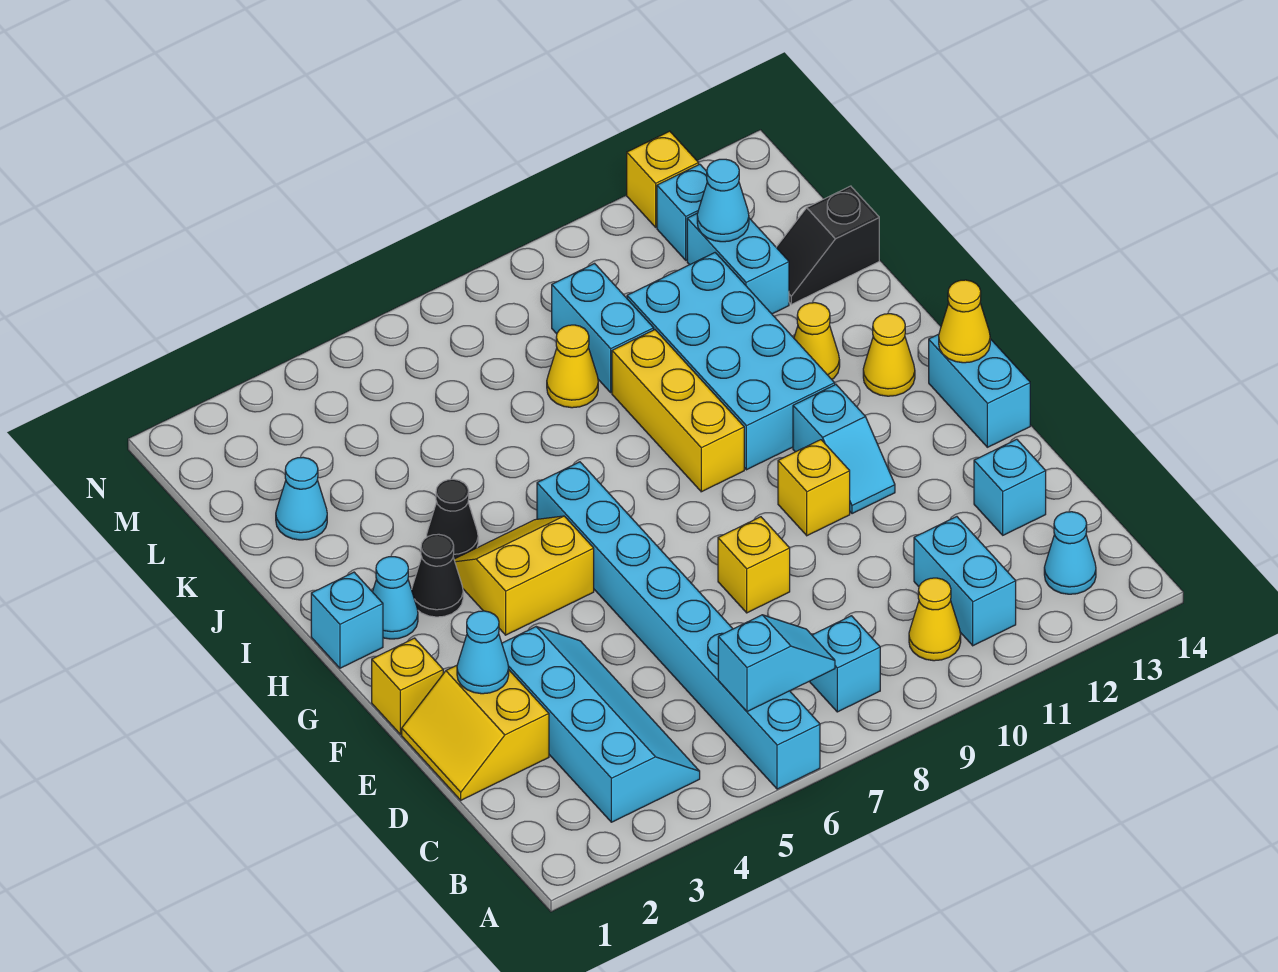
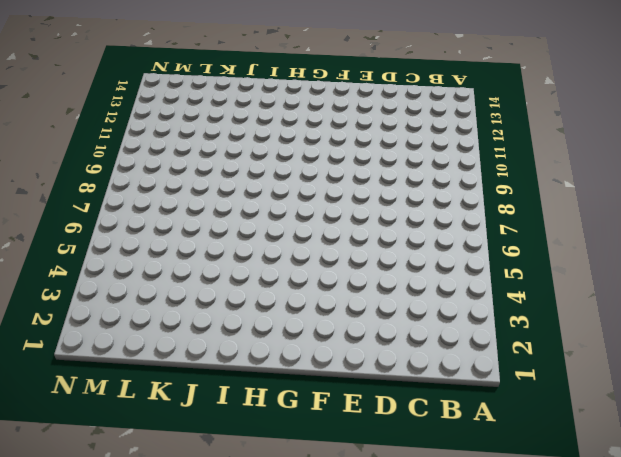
none -> cyan brick A6:H6 level 1
none -> cyan slope B3:E4 level 1 top 3
none -> cyan brick B8 level 1
none -> yellow cone B10 level 1

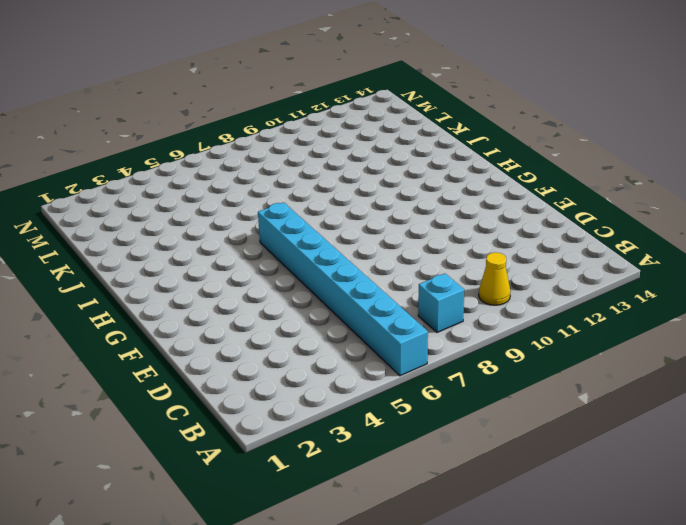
none -> cyan slope B3:E4 level 1 top 3
none -> cyan brick B11:C11 level 1
none -> cyan cone B13 level 1
none -> yellow slope D1:E2 level 1 top 2

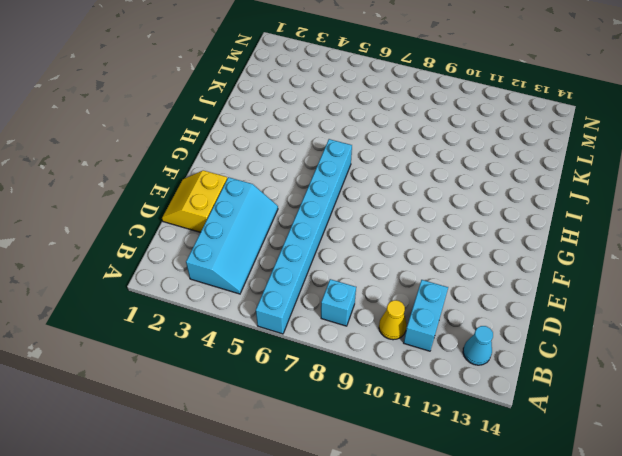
none -> cyan brick D13 level 1
none -> yellow brick E8 level 1
none -> yellow brick F1 level 1
none -> yellow brick F10 level 1

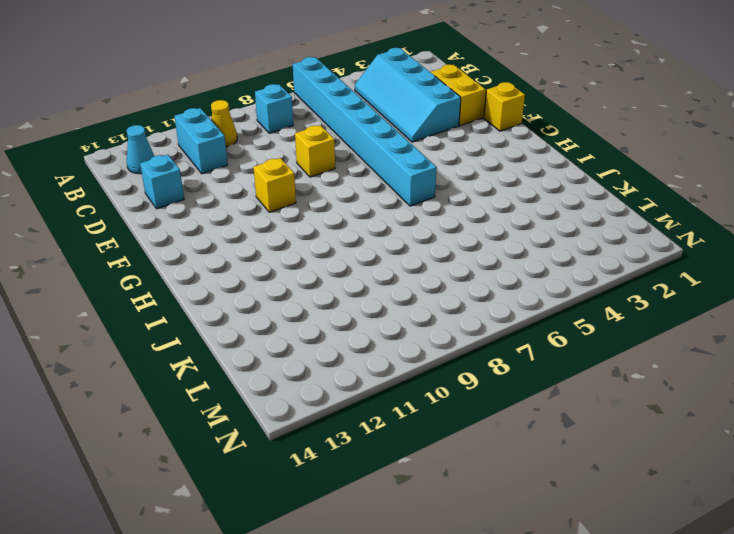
none -> cyan slope F11:G11 level 1 top G
none -> cyan brick F14:G14 level 1
none -> yellow slope G4:H5 level 1 top G
none -> cyan brick H1 level 1

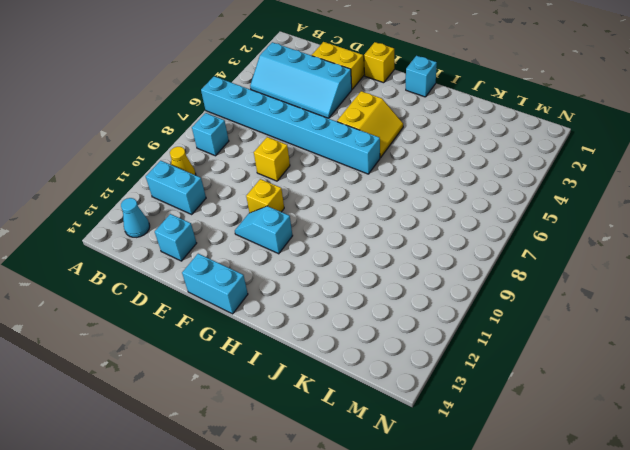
none -> cyan cone H2 level 1
none -> black cone H3 level 1
none -> yellow brick H9:J9 level 1
none -> cyan brick H10:K11 level 1

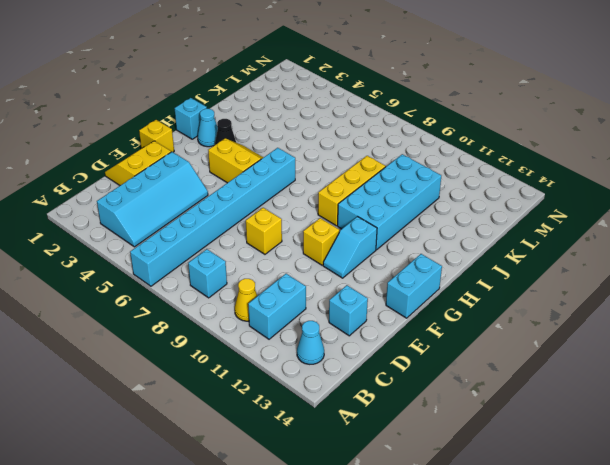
none -> yellow cone H13 level 1
none -> black cone I4 level 1
none -> yellow cone I12 level 1
none -> cyan cone K2 level 1

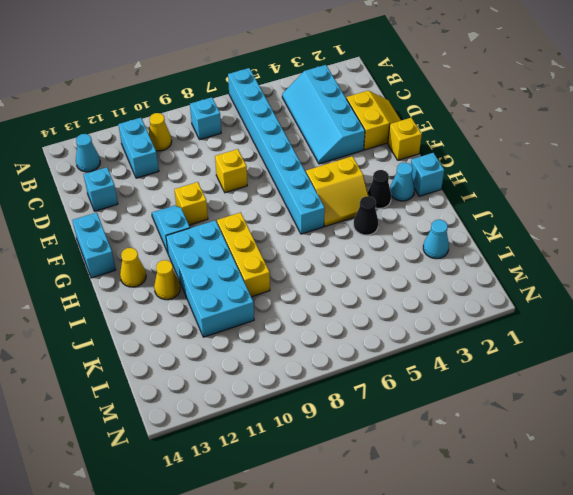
none -> yellow cone K8 level 1
none -> cyan brick K9:L9 level 1
none -> cyan brick K12:L12 level 1
none -> black slope K13:K14 level 1 top 14

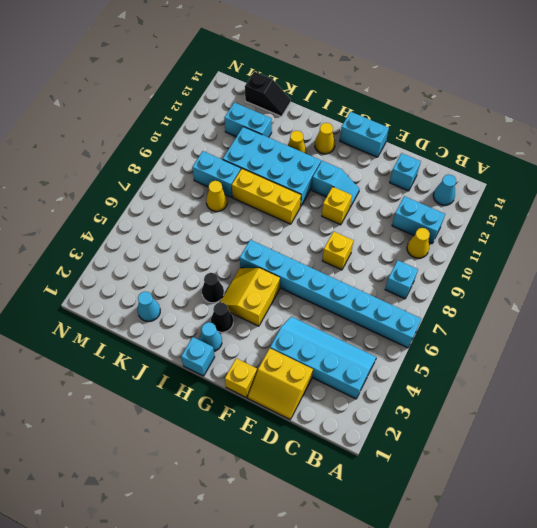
black slope K14:L14 level 1 top L -> black slope K13:K14 level 1 top 14
none -> cyan brick M12 level 1
none -> yellow brick N12 level 1
none -> cyan slope B6:B7 level 2 top 6
none -> cyan cone E2 level 2

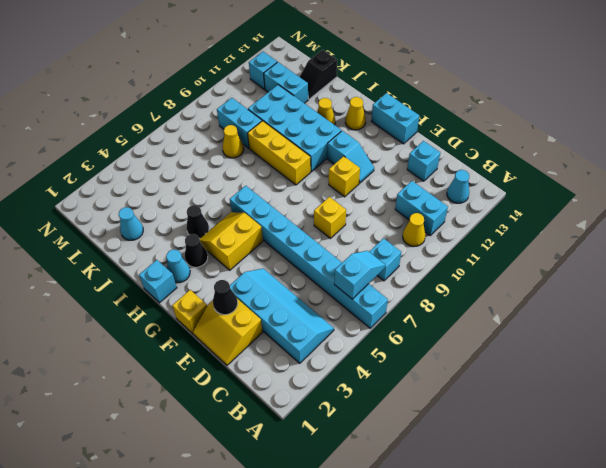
black cone E2 level 2 -> cyan cone E2 level 2
none -> yellow brick N12 level 1
none -> yellow cone G14 level 2
none -> cyan cone L12 level 2

